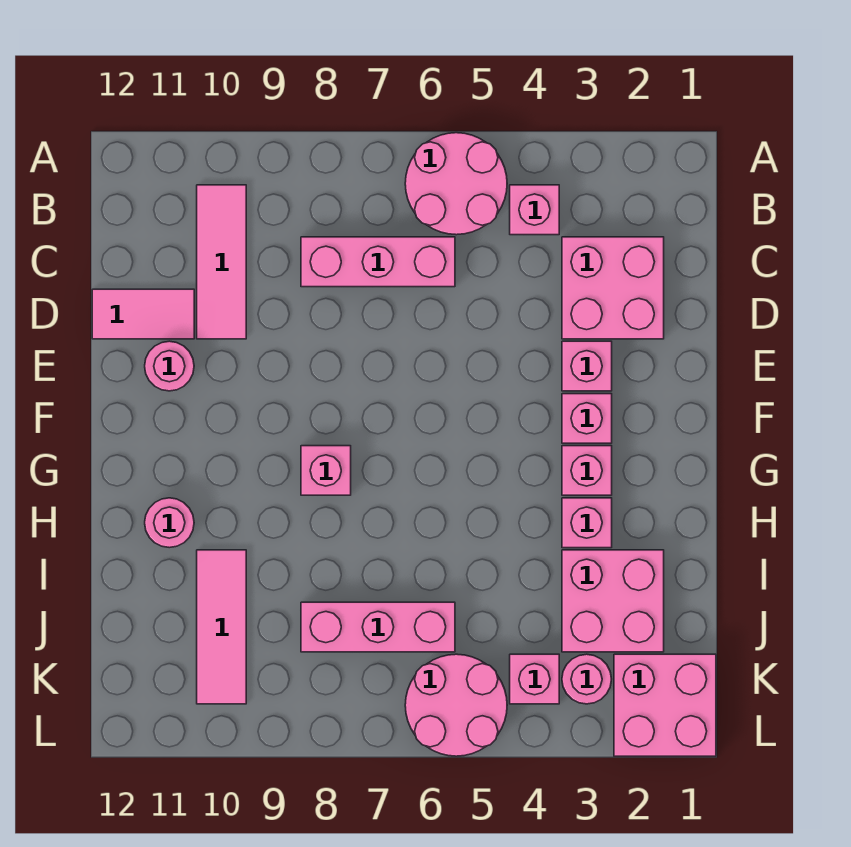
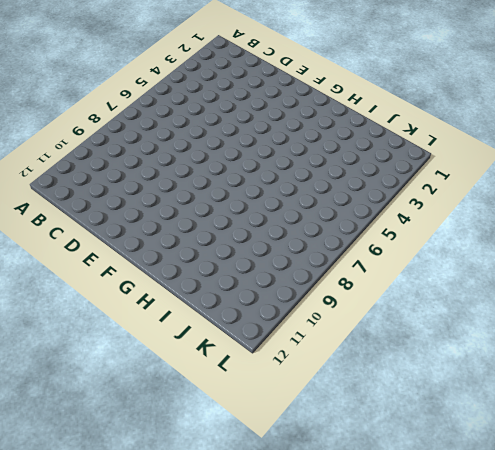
none -> pink round brick A5:B6 level 1
none -> pink brick B4 level 1
none -> pink tile B10:D10 level 1

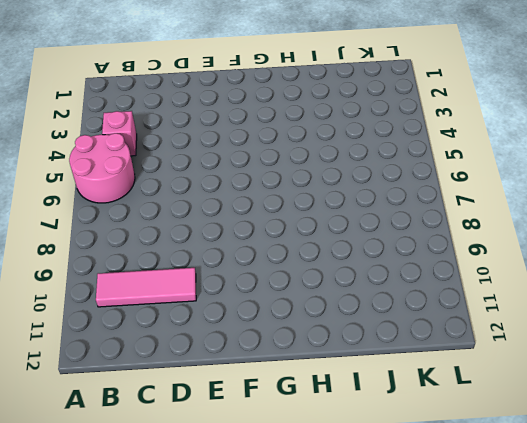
none -> pink brick C2:D3 level 1
none -> pink brick C6:C8 level 1
none -> pink tile D11:D12 level 1

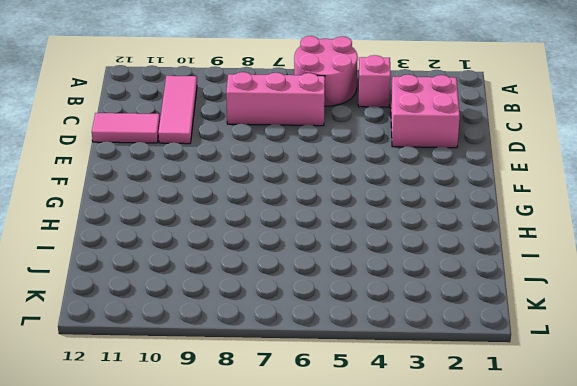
none -> pink brick E3 level 1
none -> pink round brick E11 level 1
none -> pink brick F3 level 1

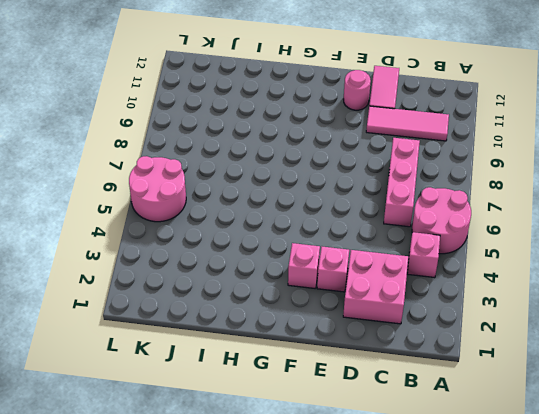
none -> pink brick G3 level 1
none -> pink brick G8 level 1
none -> pink brick H3 level 1

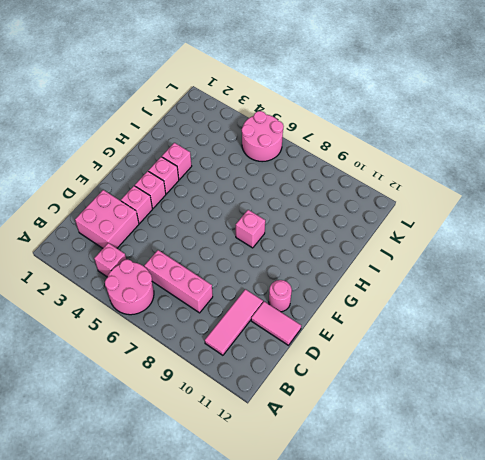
none -> pink round brick H11 level 1
none -> pink brick I2:J3 level 1
none -> pink tile I10:K10 level 1

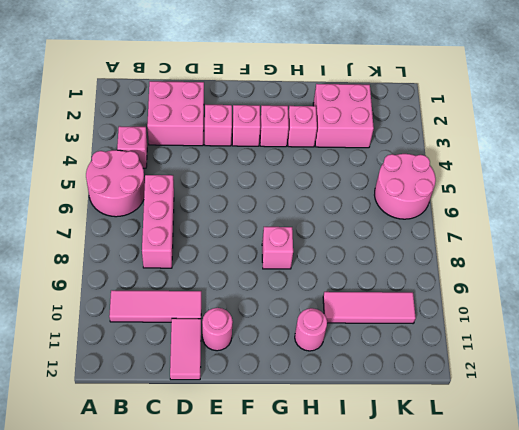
none -> pink brick J6:J8 level 1
none -> pink brick K1:L2 level 1
none -> pink round brick K3 level 1

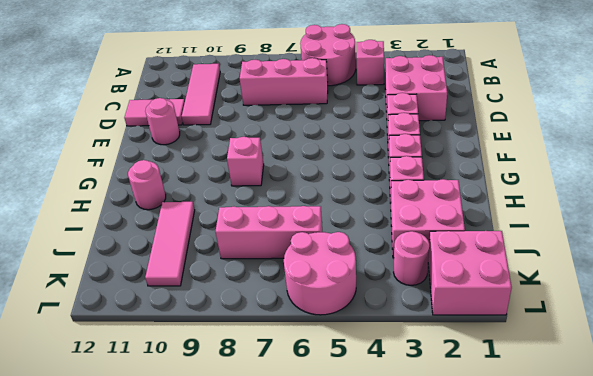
none -> pink brick K4 level 1

